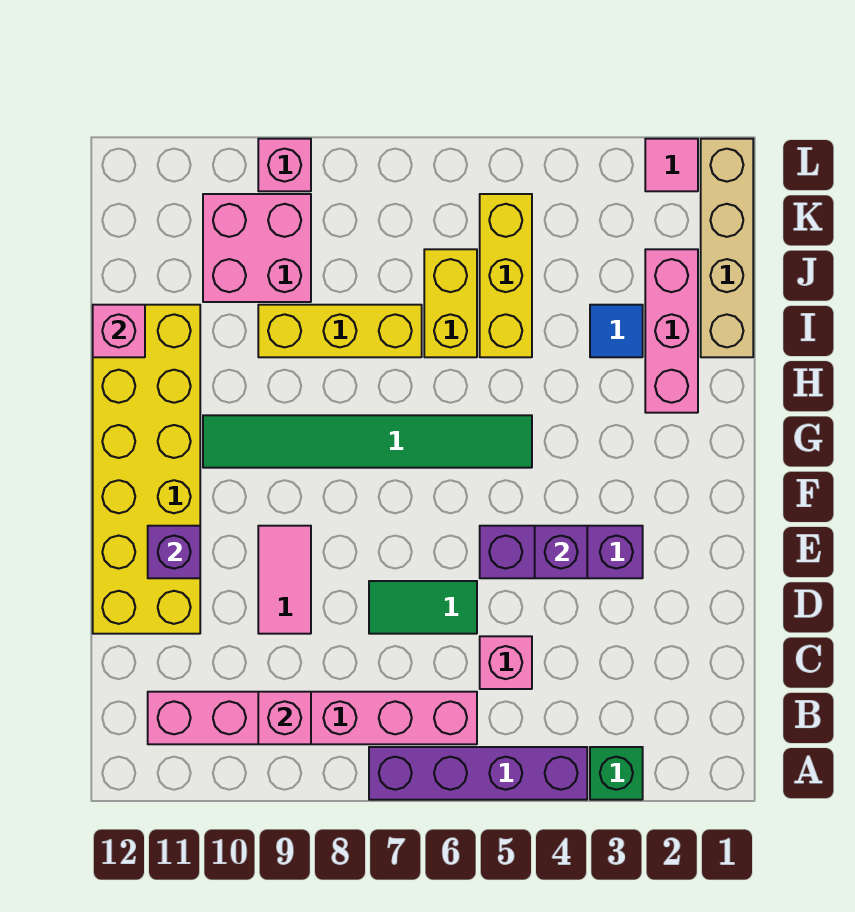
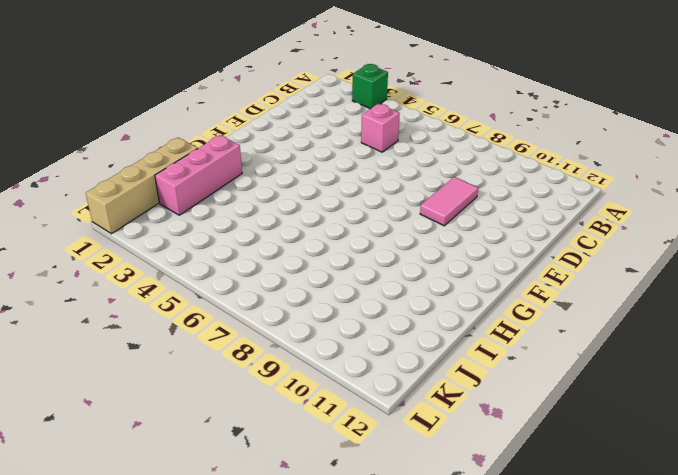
none -> purple brick A4:A7 level 1
none -> pink brick B6:B11 level 1
none -> green tile D6:D7 level 1

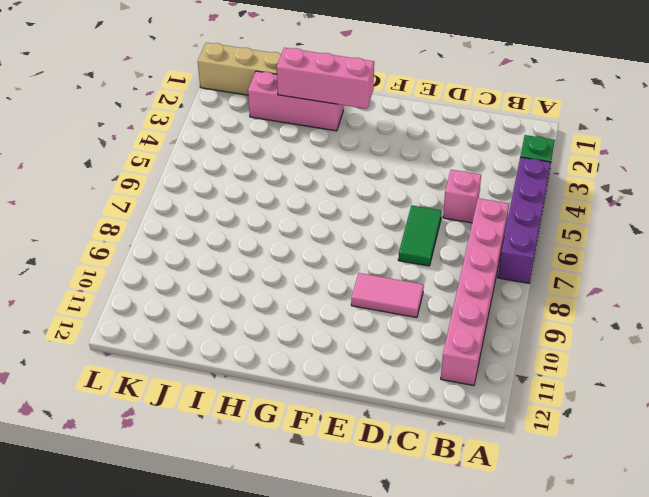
pink brick G2:I2 level 2 -> none
none -> yellow brick D11:I12 level 1
none -> purple brick E3:E5 level 1
none -> green tile G5:G10 level 1

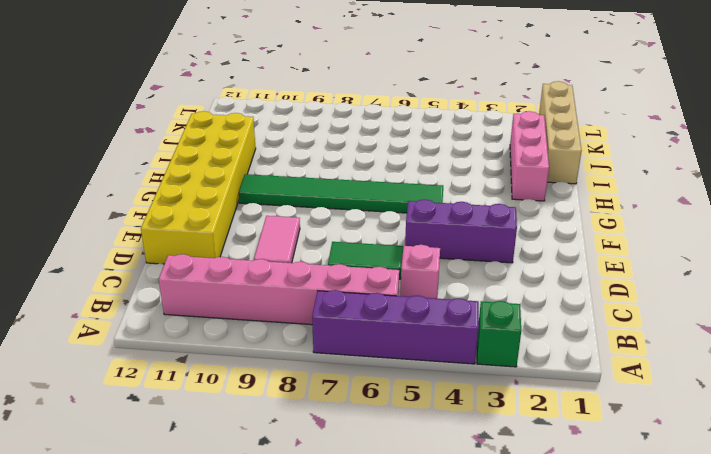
none -> blue tile I3 level 1
none -> yellow brick I5:K5 level 1
none -> yellow brick I6:J6 level 1

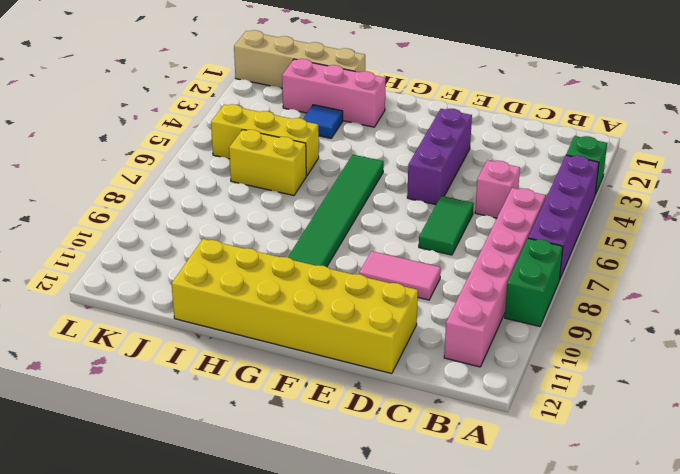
green brick A8:A9 level 1 -> none
none -> yellow brick I7:I9 level 1
none -> pink brick J9:K10 level 1
none -> pink tile L2 level 1

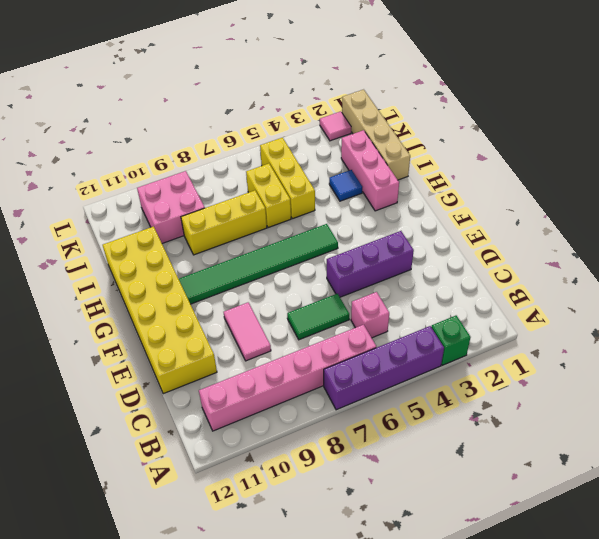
none -> pink brick L9 level 1
none -> pink brick B9 level 2
none -> purple brick E4 level 2

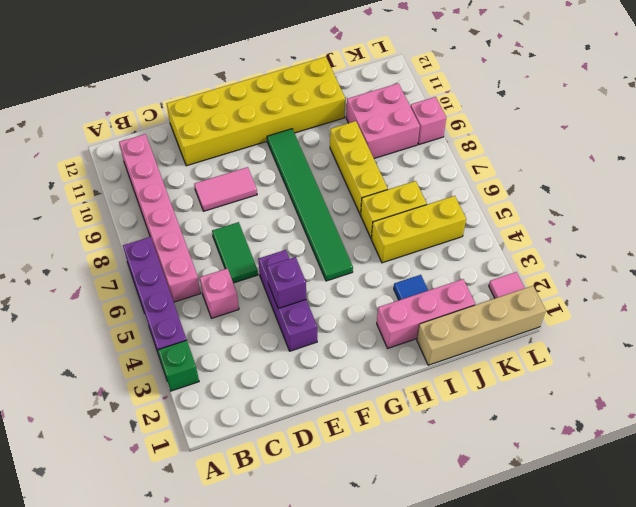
none -> pink brick B9 level 2
none -> purple brick E11 level 2
none -> pink brick I12 level 2

